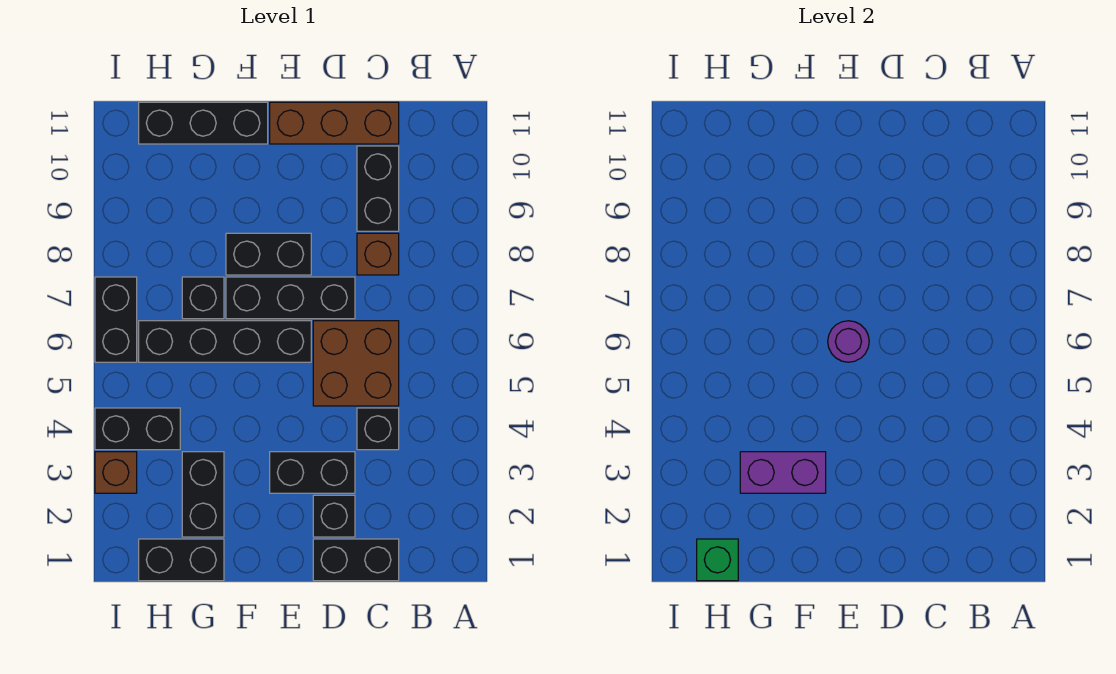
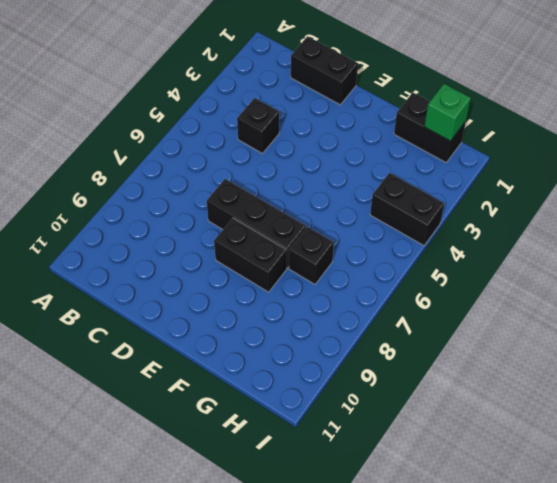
none -> brown brick C5:D6 level 1
none -> brown brick C8 level 1
none -> black brick C9:C10 level 1

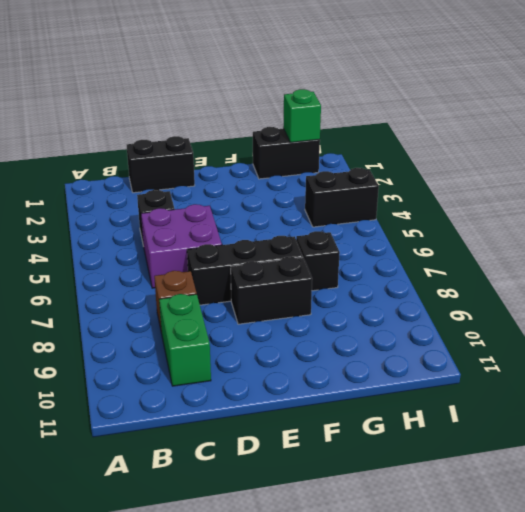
purple brick C5:D6 level 1 -> brown brick C5:D6 level 1
green brick C9:C10 level 1 -> black brick C9:C10 level 1
none -> brown brick C11:E11 level 1
none -> black brick D2 level 1
none -> black brick D3:E3 level 1

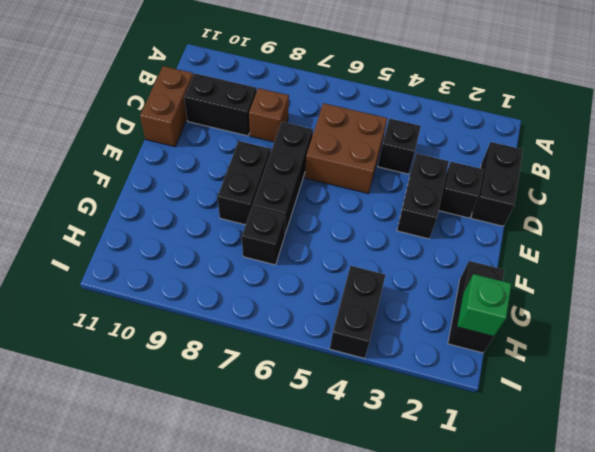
brown brick C11:D11 level 1 -> brown brick C11:E11 level 1
none -> black brick E6:H6 level 1
none -> black brick F11:H11 level 1
none -> black brick G2:G3 level 1

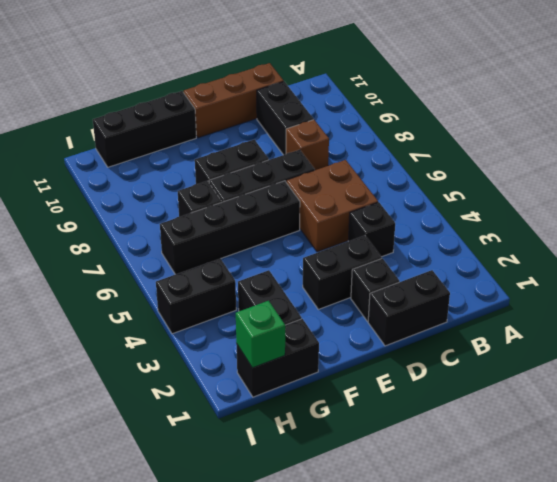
none -> brown brick I3 level 1
none -> black brick I6:I7 level 1
none -> purple round brick E6 level 2

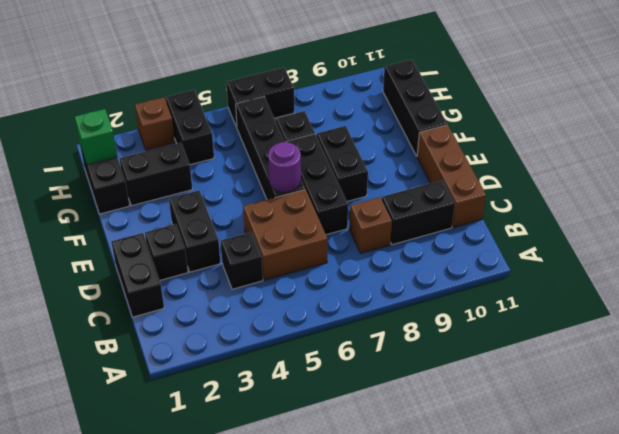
none -> purple brick F3:G3 level 2

